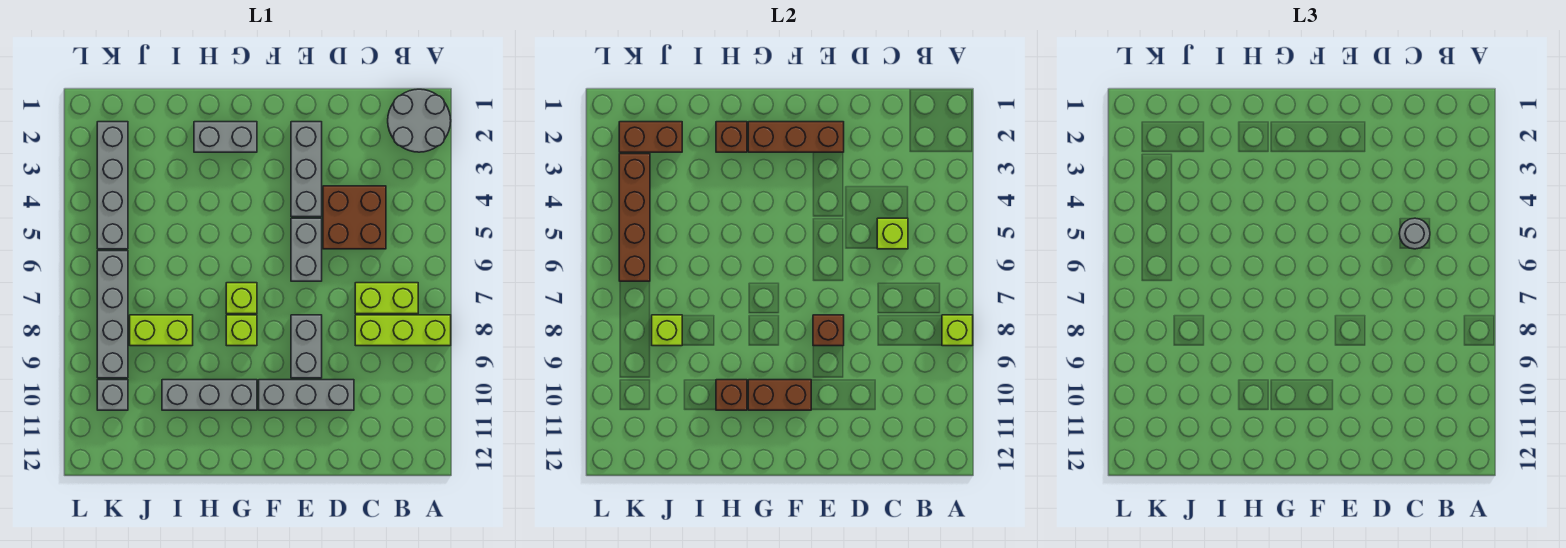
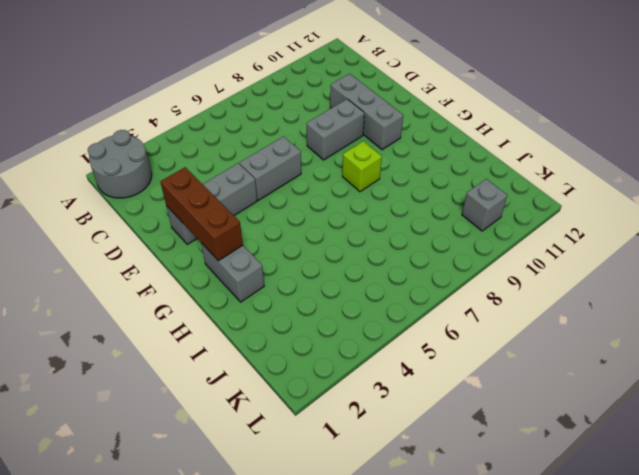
none -> lime brick A8:C8 level 1
none -> lime brick B7:C7 level 1
none -> brown brick C4:D5 level 1

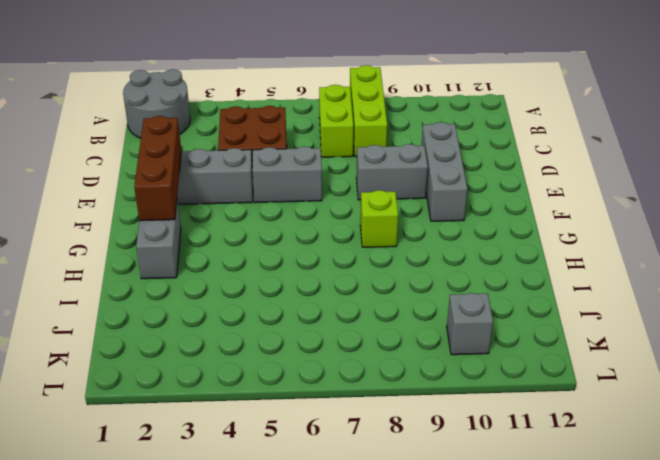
none -> lime brick G7 level 1
none -> grey brick G10:I10 level 1
none -> lime brick I8:J8 level 1

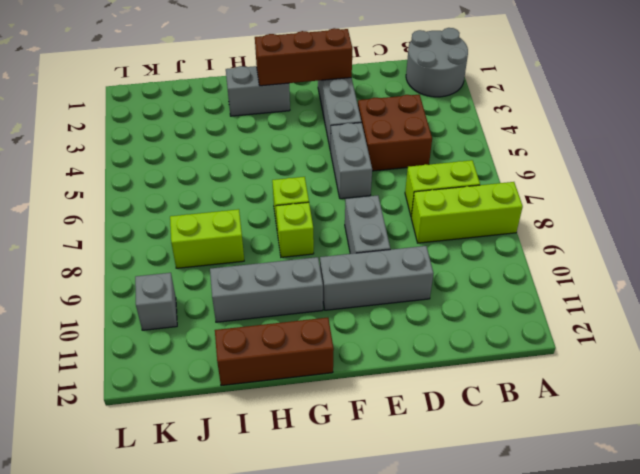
brown brick G12:I12 level 1 -> none
none -> grey brick K2:K5 level 1
none -> grey brick K6:K9 level 1
none -> lime brick A8 level 2

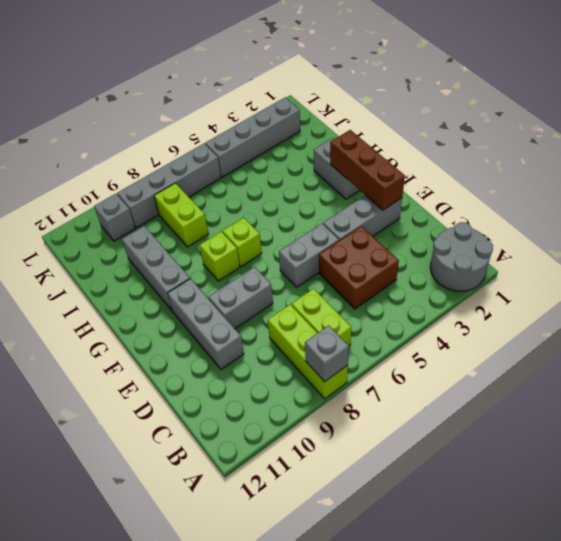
grey brick A8 level 2 -> lime brick A8 level 2
none -> lime brick C5 level 2
none -> brown brick E8 level 2
none -> brown brick F10:G10 level 2

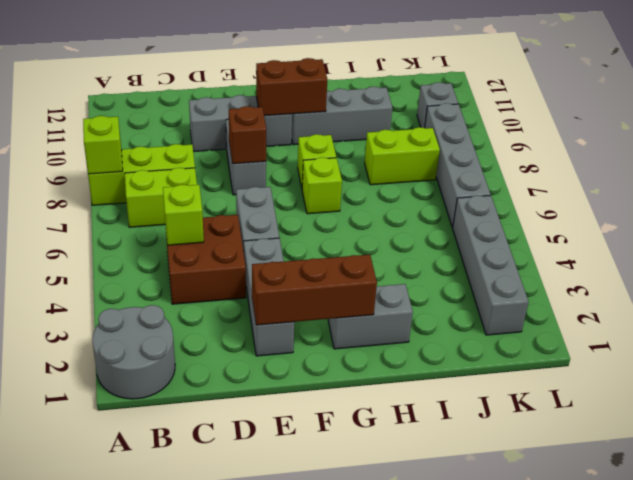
none -> brown brick H2 level 2
none -> brown brick H10 level 2
none -> brown brick J2:K2 level 2

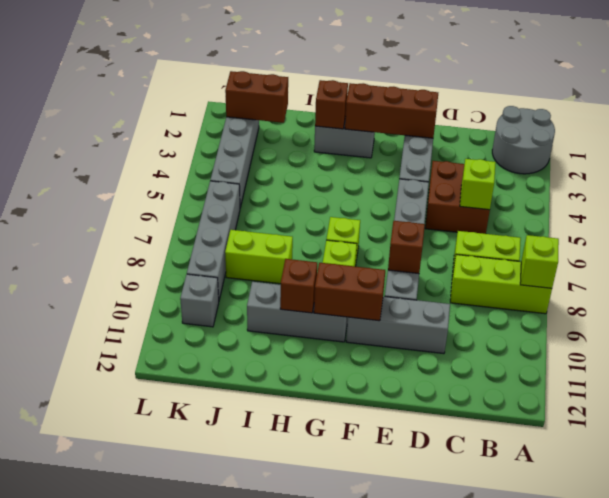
none -> lime brick J8 level 2
none -> brown brick K3:K6 level 2
none -> grey round brick C5 level 3

